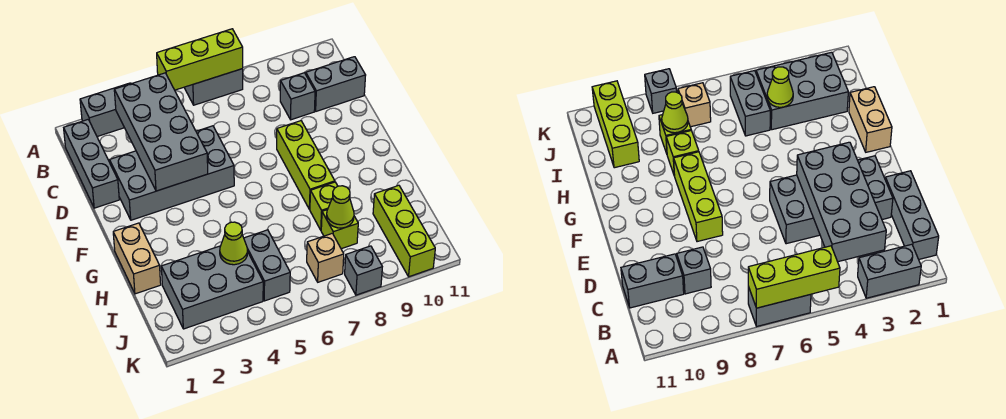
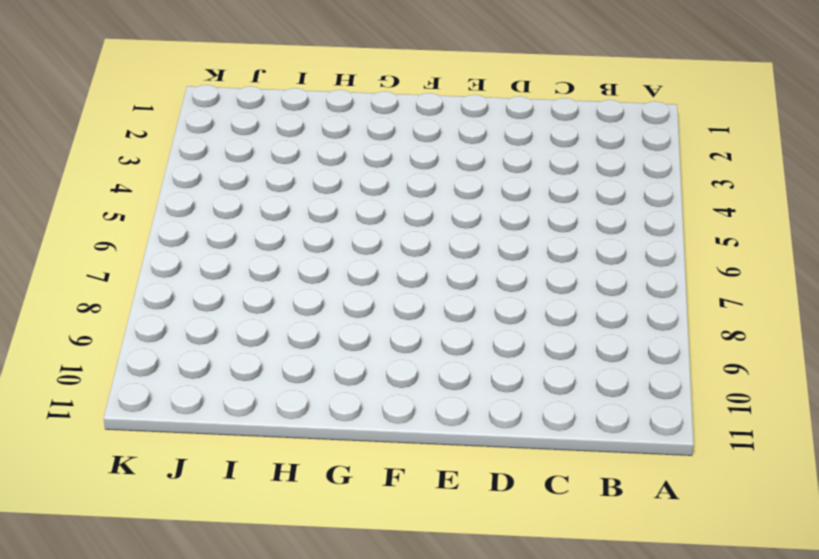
none -> grey brick A2:A3 level 1
none -> grey brick A6:A7 level 1
none -> grey brick B1:D1 level 1

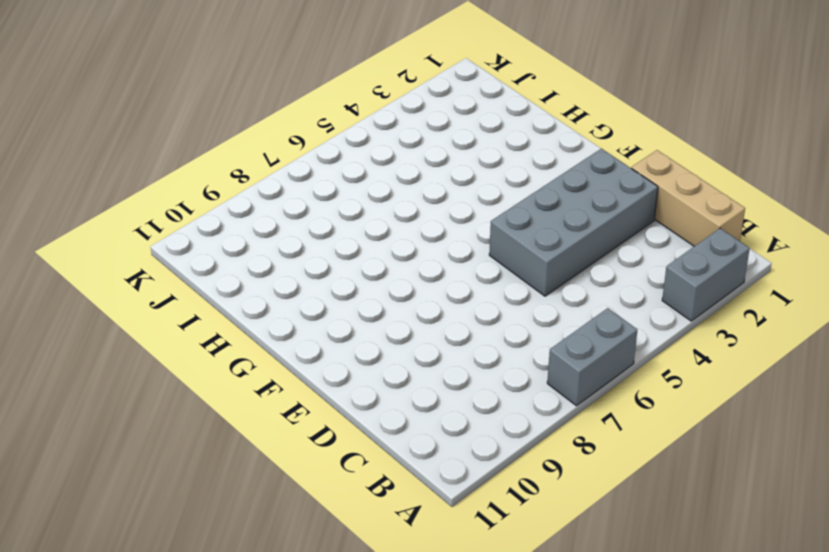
tan brick B1:D1 level 1 -> grey brick B1:D1 level 1
none -> grey brick C9 level 1
none -> grey brick C10:C11 level 1
none -> lime brick E8:G8 level 1

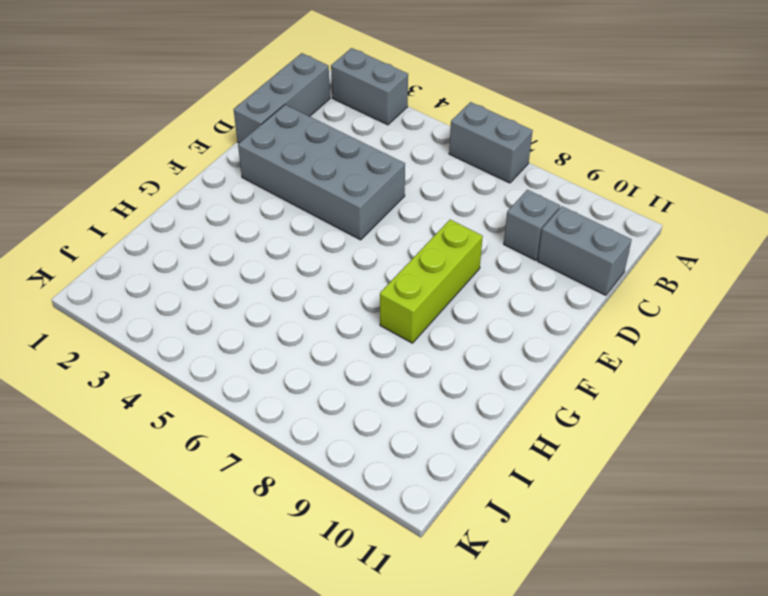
none -> tan brick G1:H1 level 1
none -> lime brick H8 level 1
none -> grey brick I2:J4 level 1

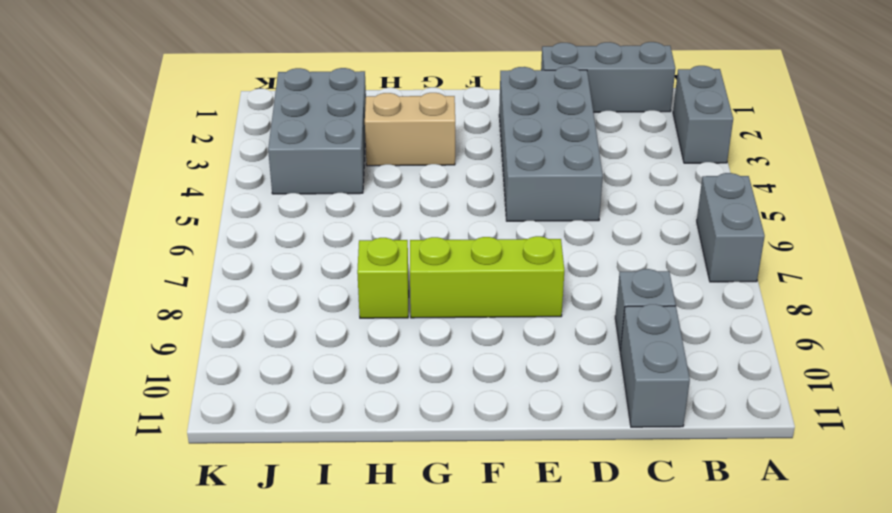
tan brick G3:H3 level 1 -> tan brick G1:H1 level 1
none -> grey brick I5:J5 level 1
none -> lime brick I8 level 1
none -> lime brick I10:K10 level 1

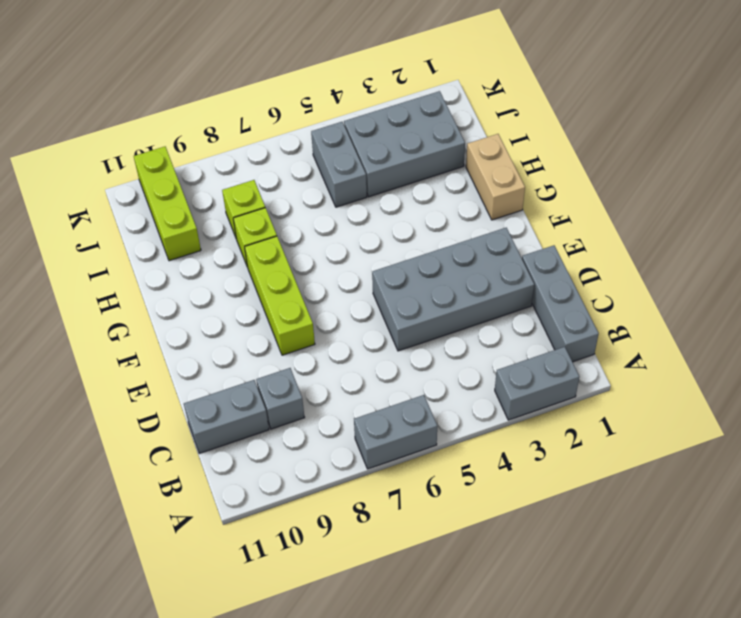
none -> tan brick J7 level 1
none -> grey brick K8 level 1
none -> lime brick A5:A7 level 2

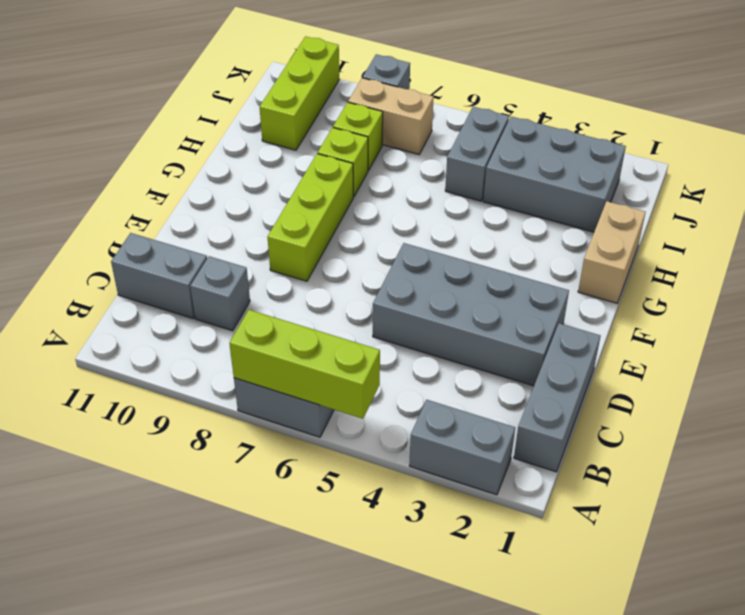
tan brick J7:J8 level 1 -> tan brick J7 level 1
none -> grey brick B3:E4 level 2
none -> lime cone I4 level 2
none -> lime cone I8 level 2

